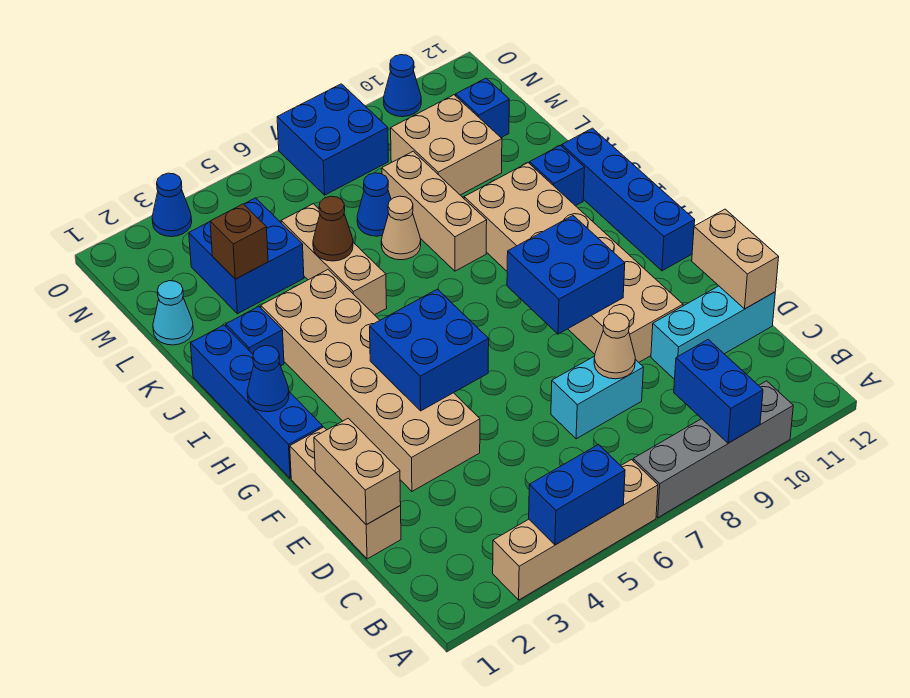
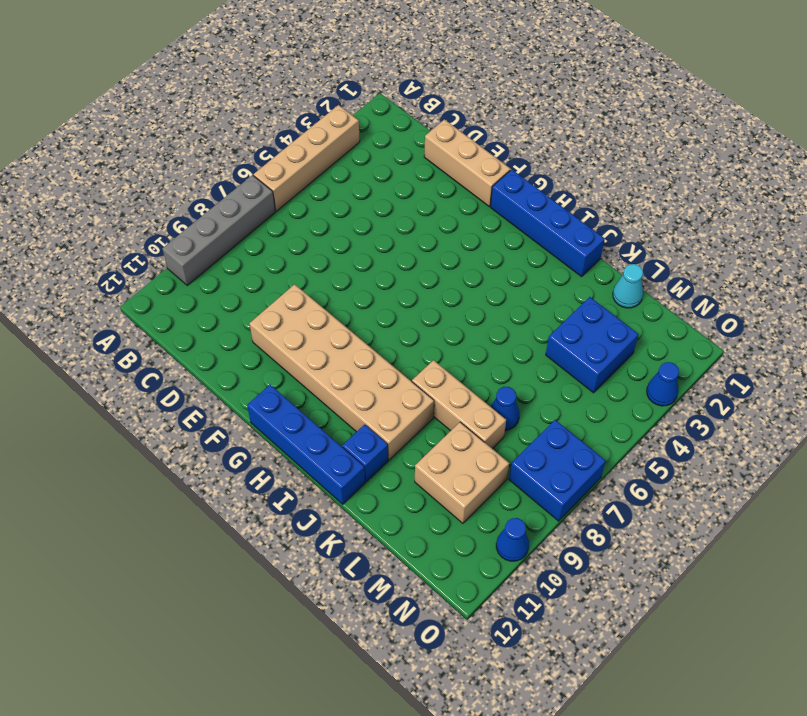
none -> cyan brick D7:D8 level 1
none -> cyan brick D10:D12 level 1
none -> tan brick E3:J4 level 1
none -> blue brick J2 level 1

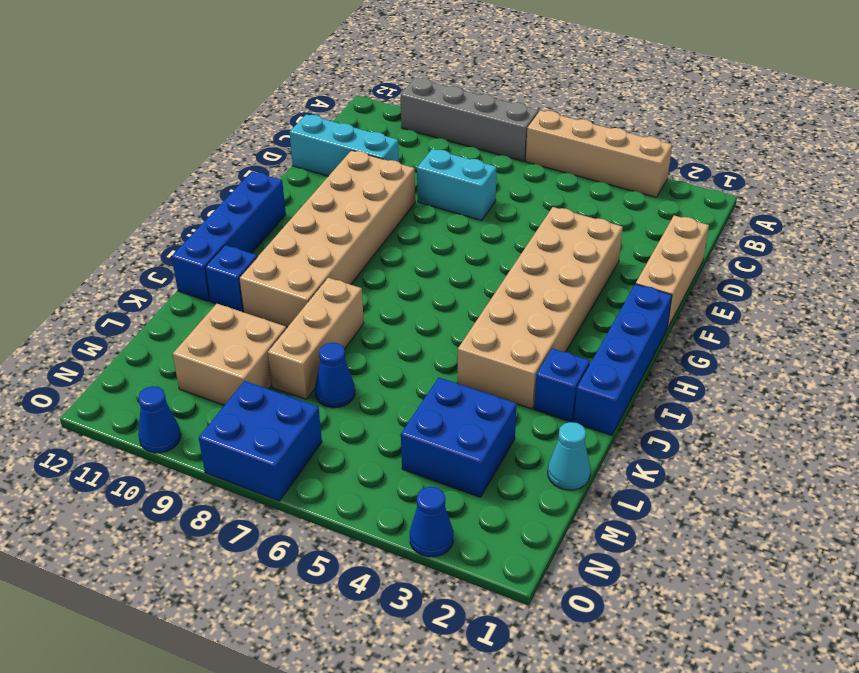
none -> tan brick J5:L5 level 1
none -> tan cone K7 level 1
none -> blue brick M11 level 1
none -> blue brick A4:A5 level 2

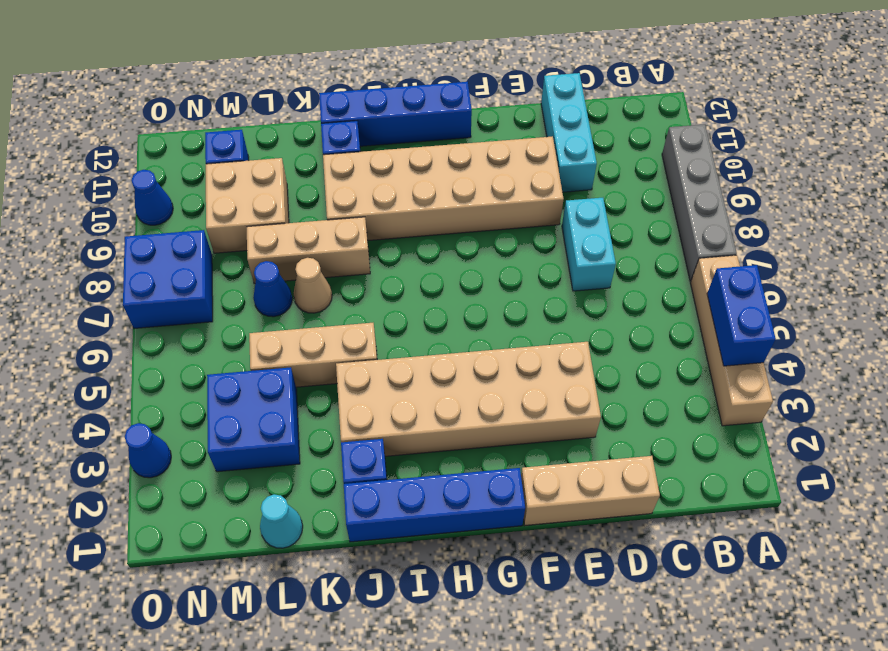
none -> blue brick A9:B9 level 2
none -> tan brick D1:E1 level 2
none -> tan cone D8 level 2
none -> tan brick D12:E12 level 2

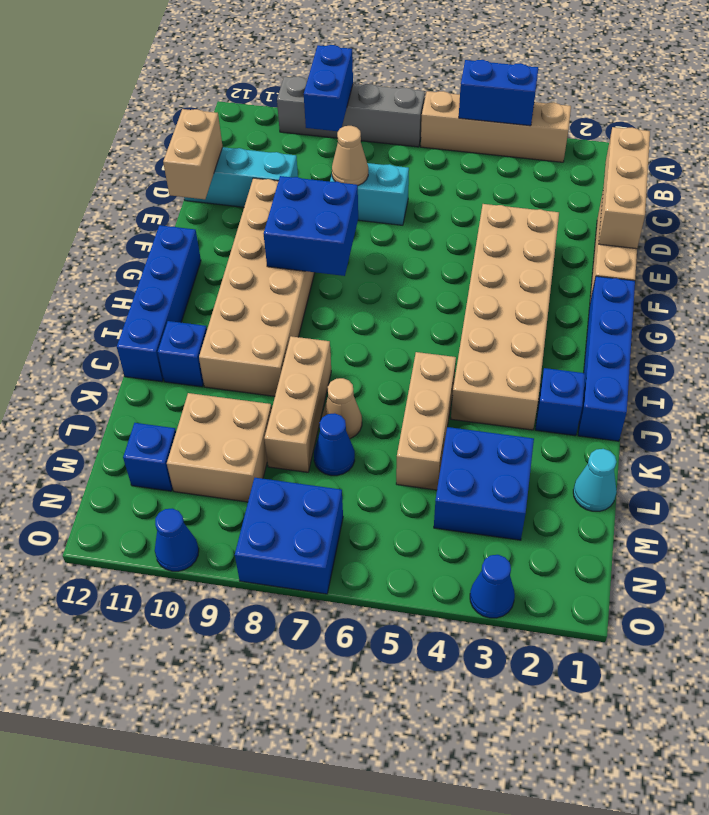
tan brick C1:E1 level 2 -> tan brick D1:E1 level 2
none -> blue brick F4:G5 level 2
none -> blue cone H1 level 2
none -> brown cone K5 level 2
none -> brown brick L3 level 2

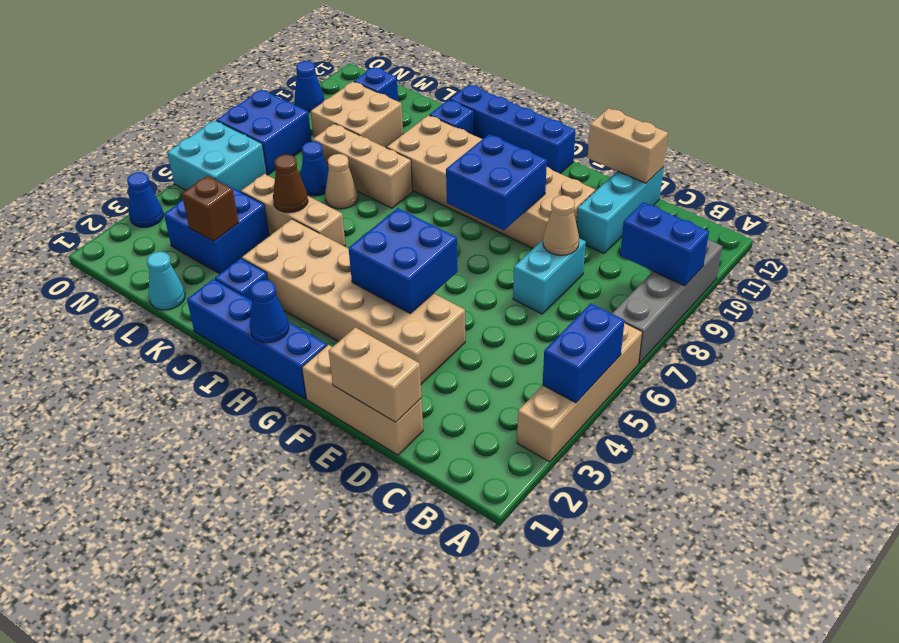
cyan brick N5:O6 level 1 -> none

